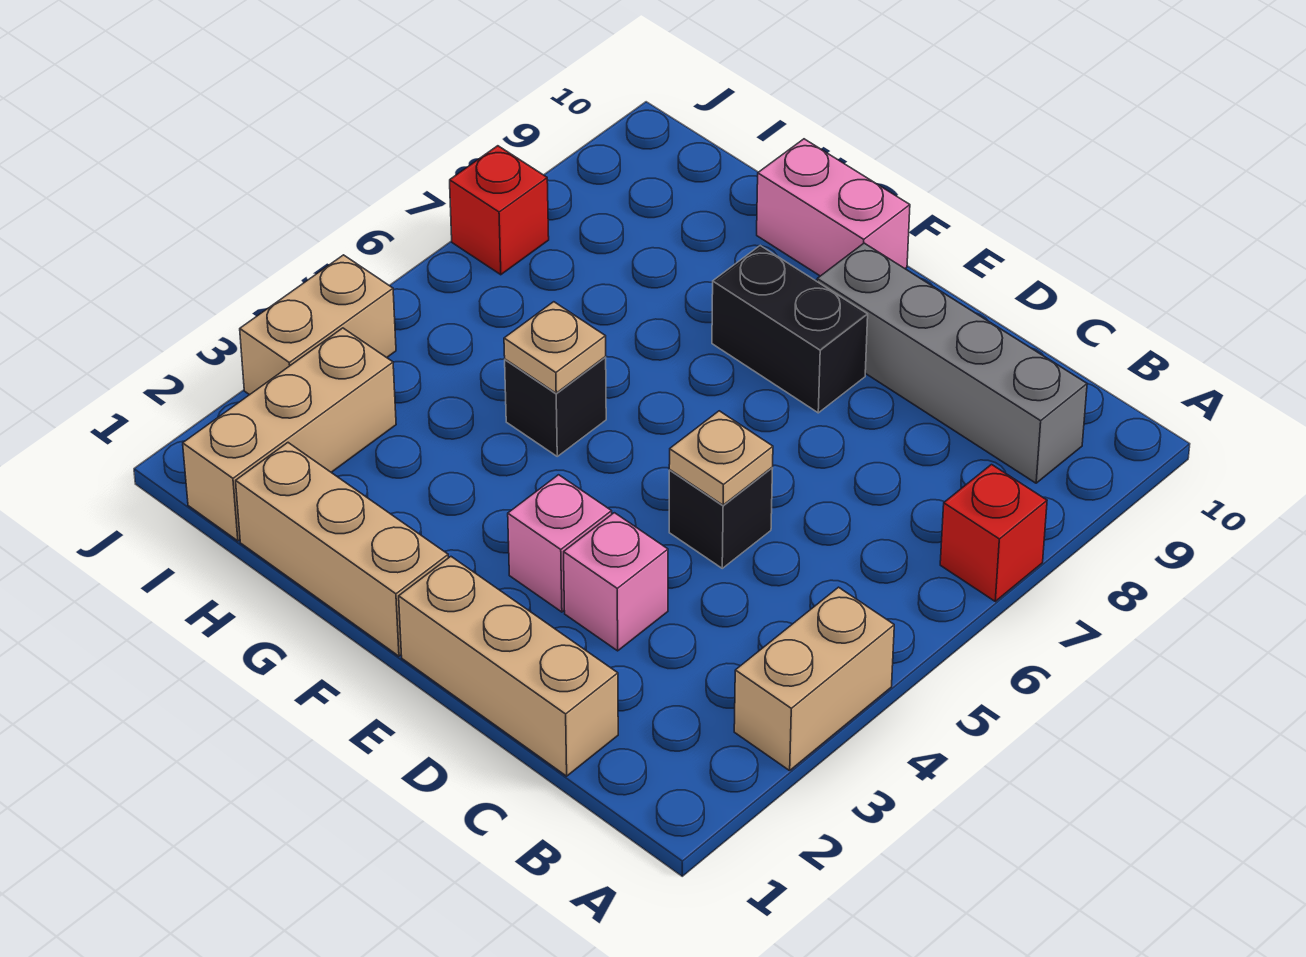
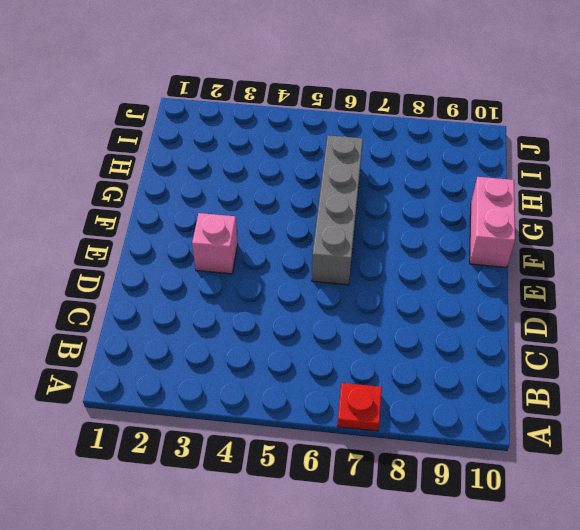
red plate A7 level 1 -> red brick A7 level 1
grey brick E6:H6 level 1 -> grey brick B9:E9 level 1
none -> tan brick A3:A4 level 1
none -> tan brick C1:E1 level 1
none -> pink brick D3 level 1

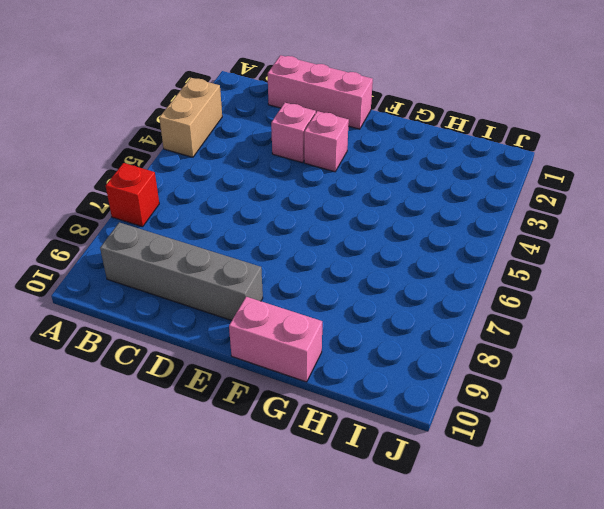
pink brick C1:E1 level 1 -> tan brick C1:E1 level 1
none -> black brick D5 level 1
none -> black brick E8:F8 level 1
none -> tan brick F1:H1 level 1

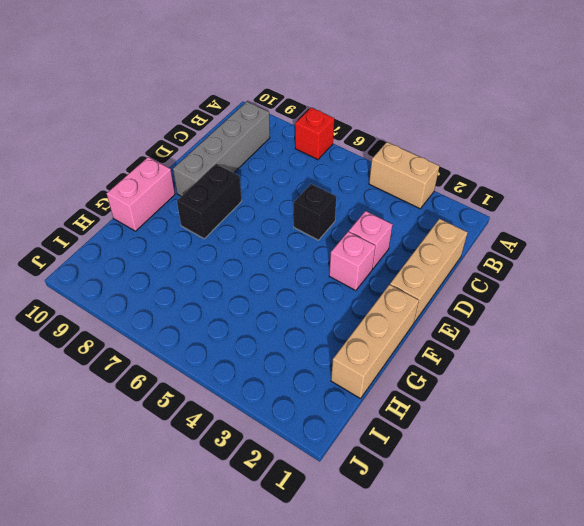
none -> black brick G5 level 1
none -> tan brick I1:I3 level 1
none -> tan brick J3:J4 level 1

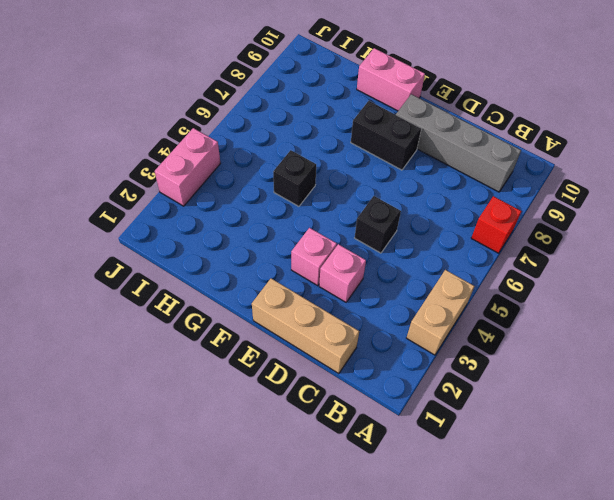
pink brick J3:J4 level 1 -> tan brick J3:J4 level 1
none -> tan brick F1:H1 level 1
none -> tan brick I1:I3 level 1
none -> red brick J7 level 1

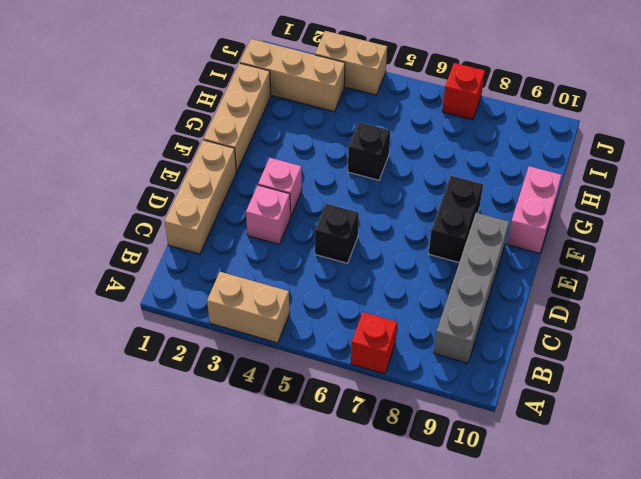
none -> tan plate D5 level 2
none -> tan plate G5 level 2

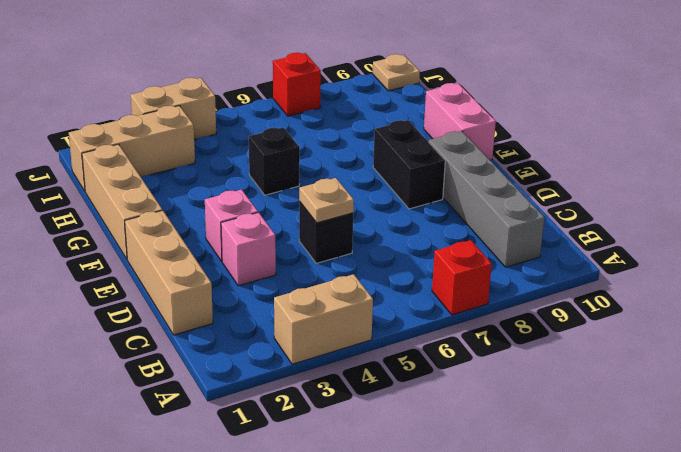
tan plate J10 level 1 -> tan plate G5 level 2

